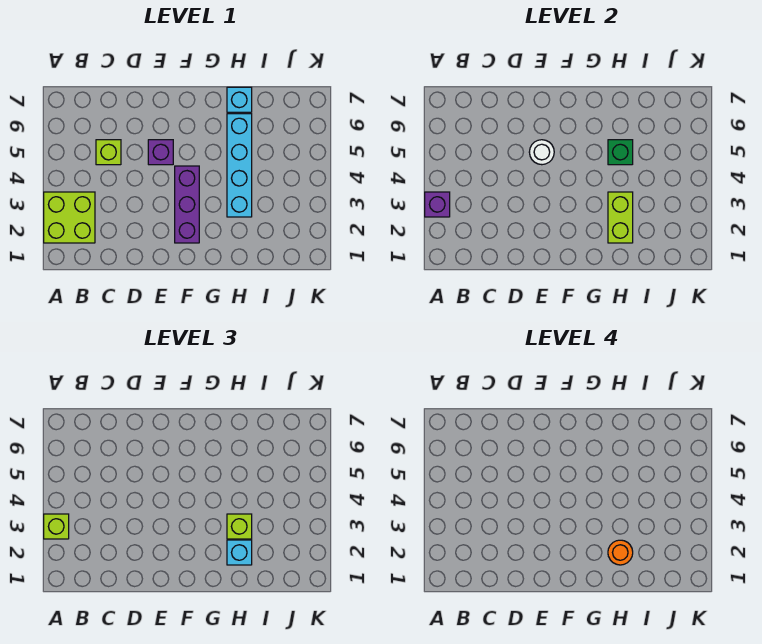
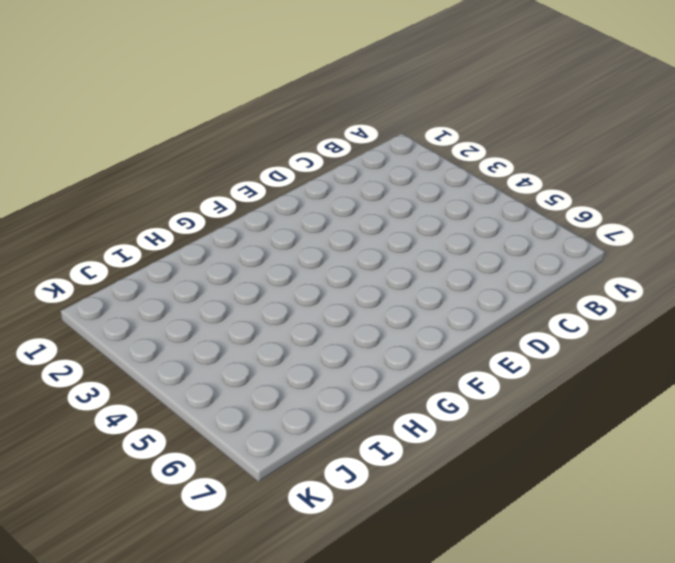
none -> lime brick A2:B3 level 1
none -> lime brick C5 level 1
none -> purple brick E5 level 1

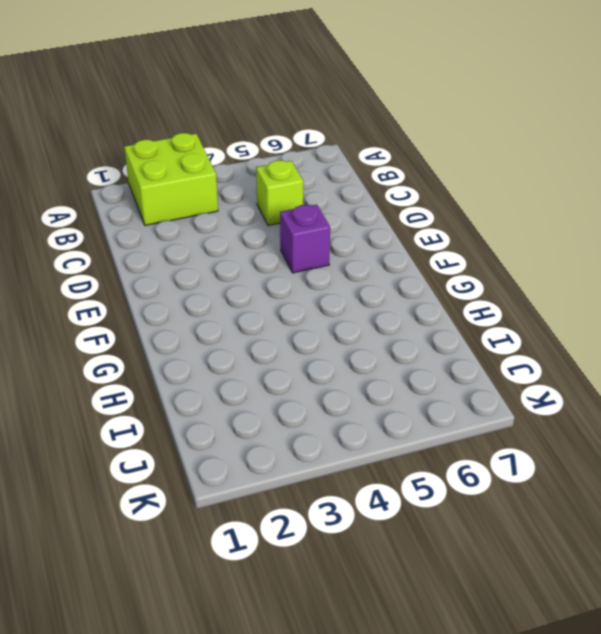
none -> purple brick F2:F4 level 1
none -> cyan brick H3:H6 level 1
none -> cyan brick H7 level 1

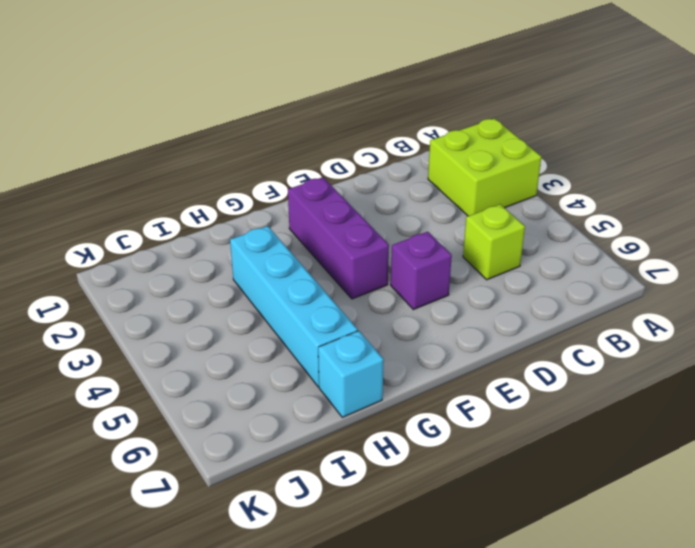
none -> purple brick A3 level 2
none -> white round brick E5 level 2
none -> lime brick H2:H3 level 2

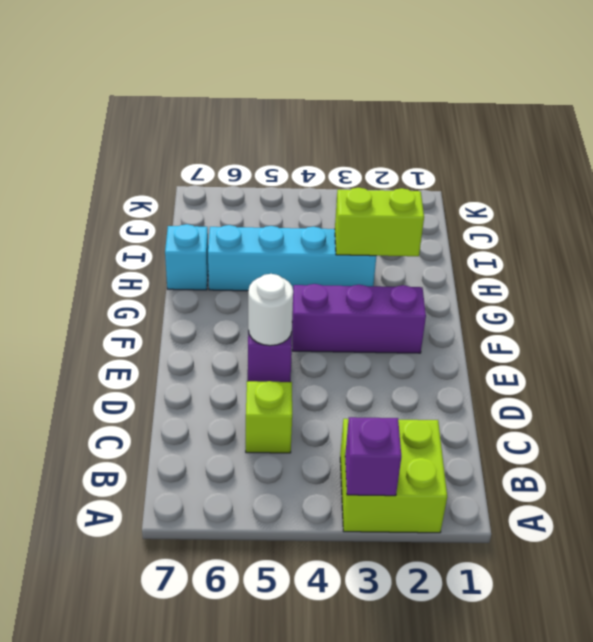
none -> green brick H5 level 2
none -> lime brick A3 level 3
none -> cyan brick H2 level 3

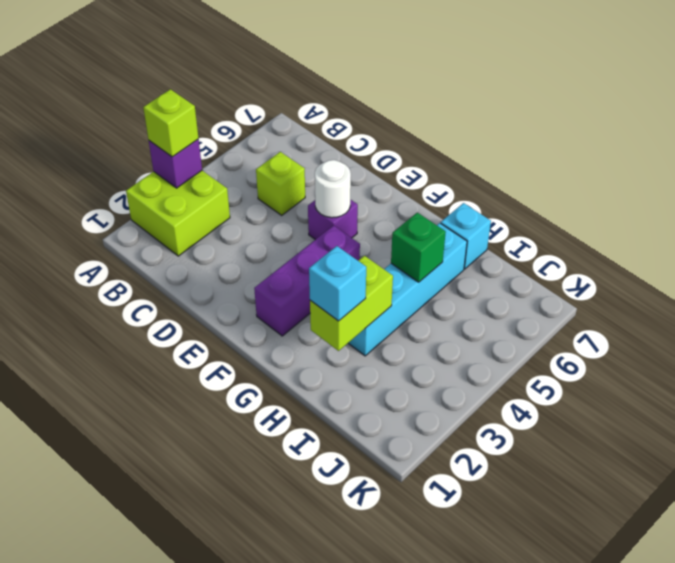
none -> lime brick H3 level 3
none -> orange round brick H2 level 4

